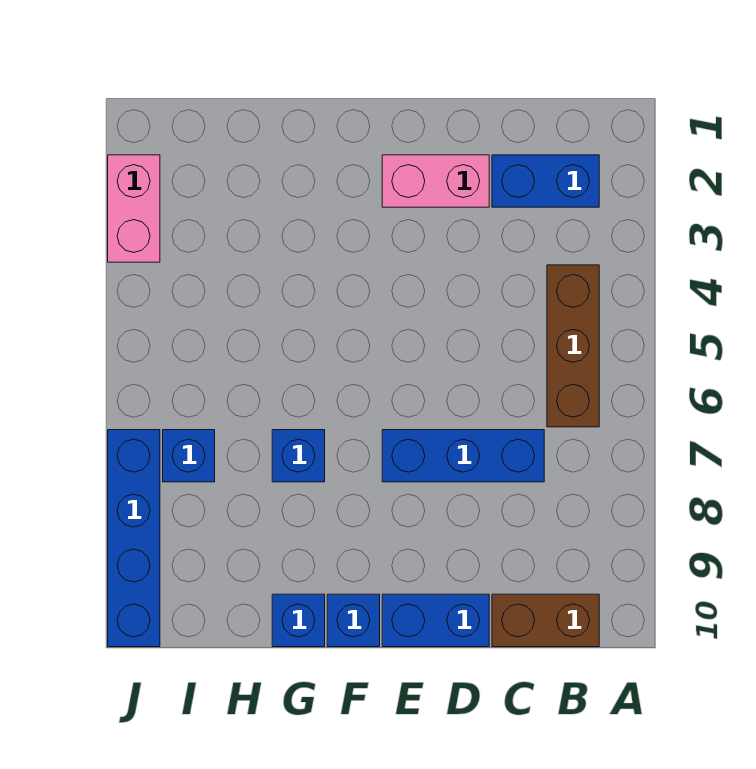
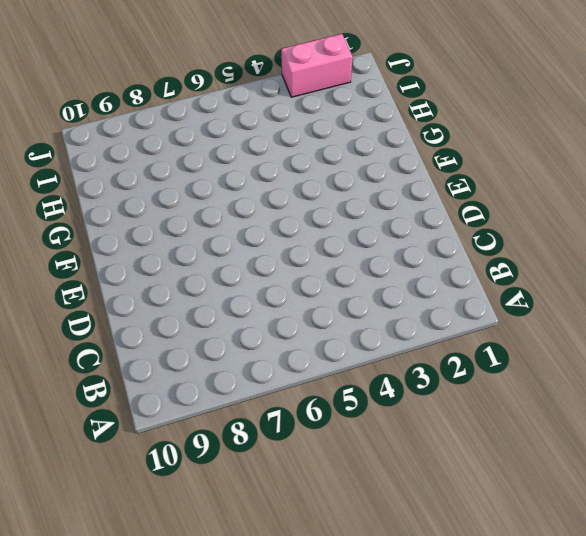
none -> blue brick B2:C2 level 1
none -> brown brick B4:B6 level 1
none -> brown brick B10:C10 level 1

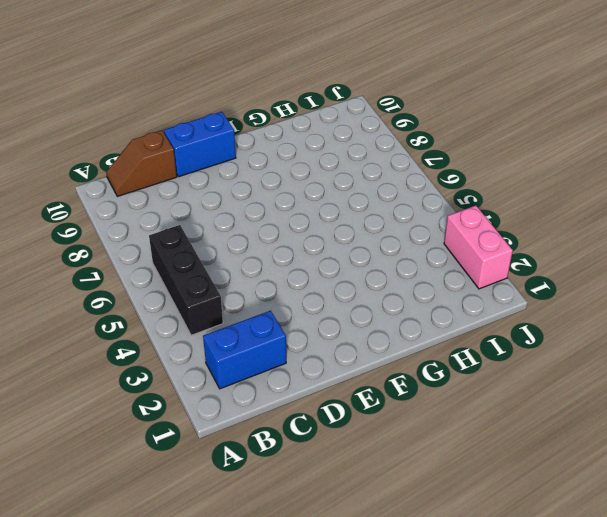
black brick B4:B6 level 1 -> brown brick B4:B6 level 1
brown slope B10:C10 level 1 top C -> brown brick B10:C10 level 1
none -> blue brick C7:E7 level 1
none -> pink brick D2:E2 level 1
none -> blue brick F10 level 1

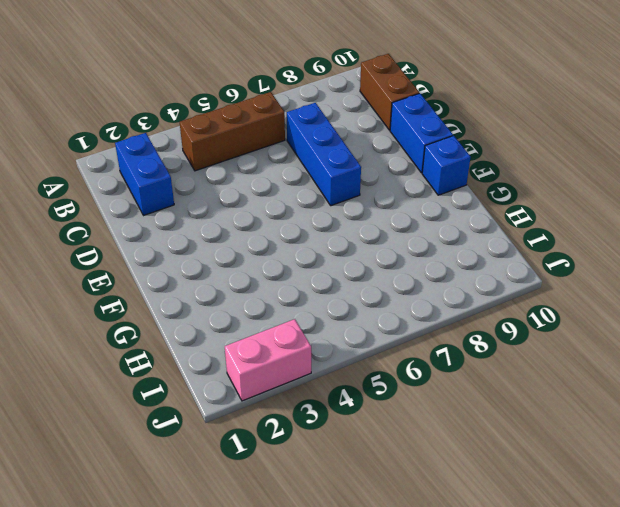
none -> pink brick D2:E2 level 1
none -> blue brick G7 level 1
none -> blue brick G10 level 1

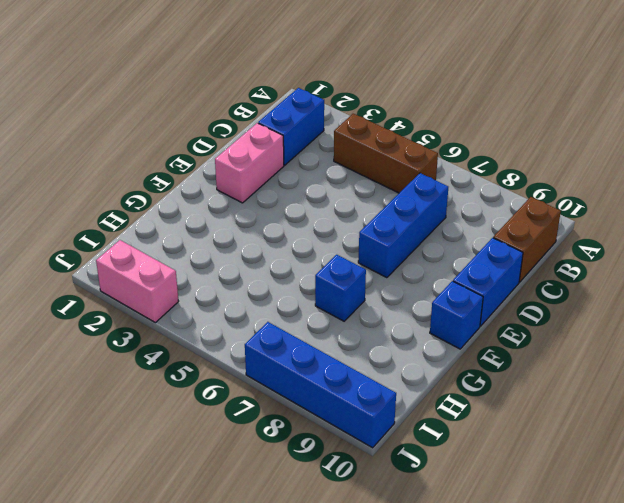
none -> blue brick G10 level 1
none -> blue brick I7 level 1

